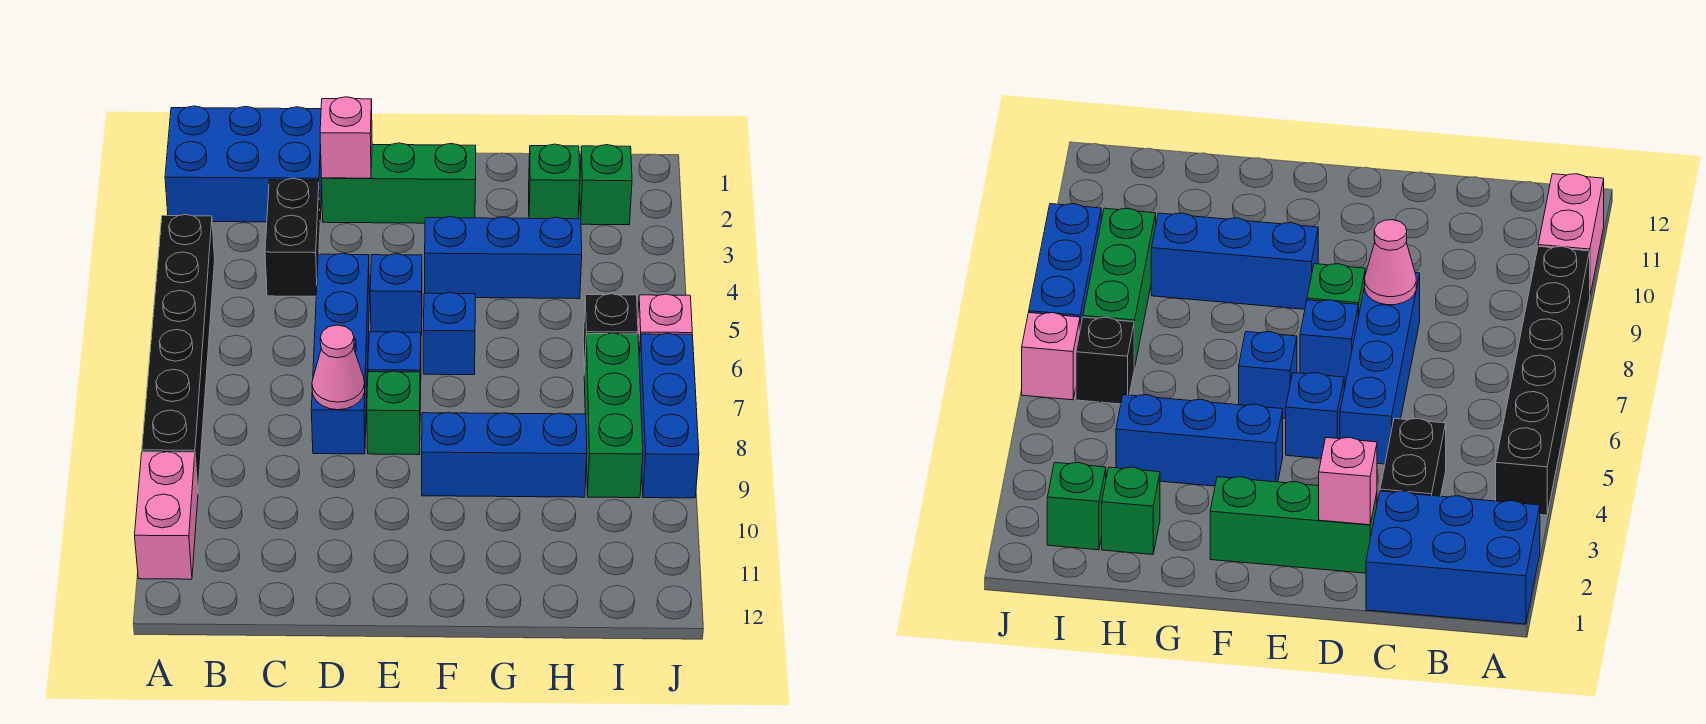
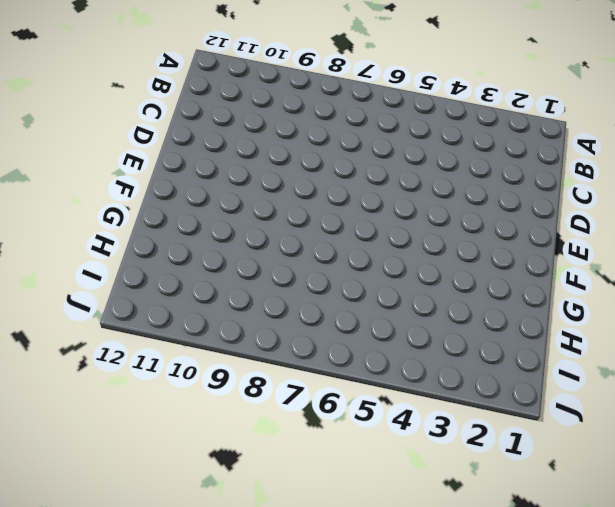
none -> blue brick A1:C2 level 1
none -> black brick A4:A9 level 1
none -> pink brick A10:A11 level 1

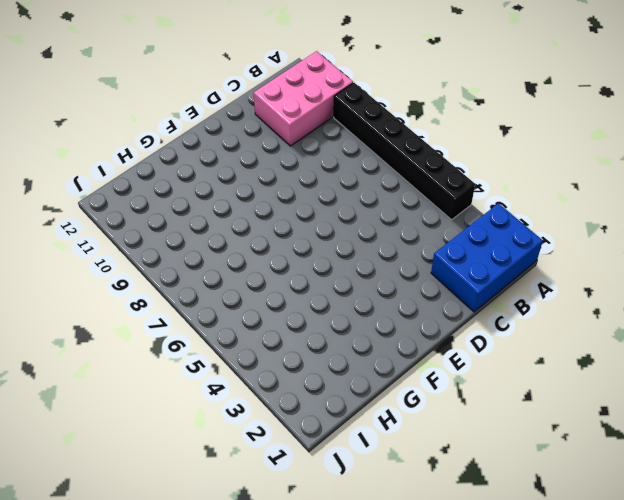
pink brick A10:C11 level 1 -> pink brick A10:A11 level 1
none -> black brick C3:C4 level 1
none -> green brick D2:F2 level 1
none -> blue brick D5:D8 level 1

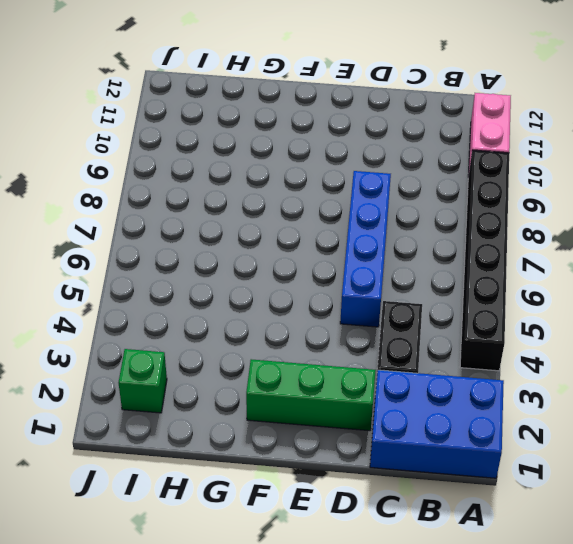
none -> blue brick E5 level 1
none -> blue brick E7 level 1
none -> green brick E8 level 1

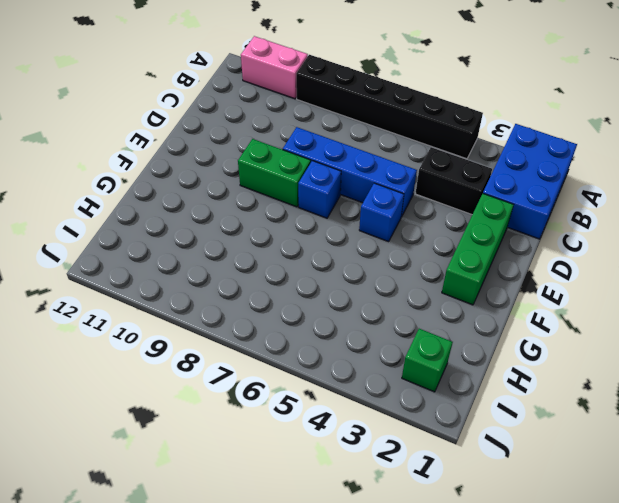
green brick E8:E9 level 1 -> green brick E8 level 1
none -> blue brick F4:H4 level 1
none -> blue brick F6 level 1
none -> blue brick F9:H9 level 1

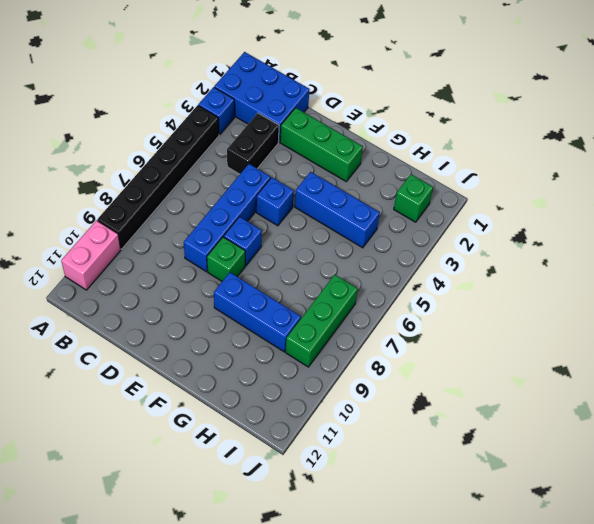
blue brick A3 level 1 -> blue brick F6 level 1
none -> green brick H2 level 1
none -> black brick I6 level 1
none -> pink brick J6 level 1

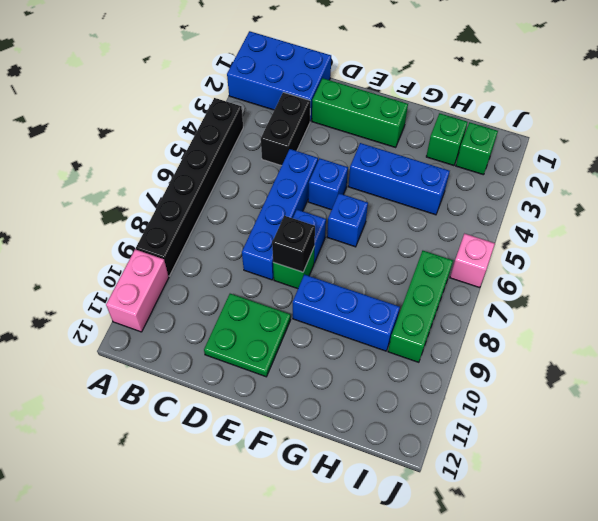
green plate D10:E11 level 1 -> none
black brick E8 level 2 -> black brick I6 level 1
none -> blue brick J7:J9 level 1
none -> pink brick D2 level 2
none -> pink cone D8 level 2

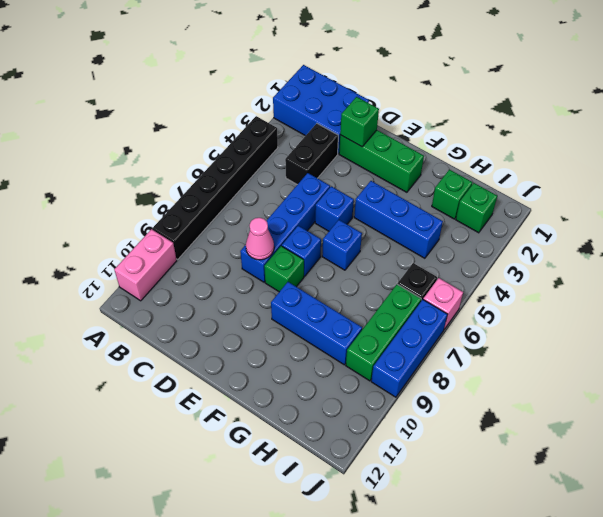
green brick D2 level 2 -> pink brick D2 level 2

